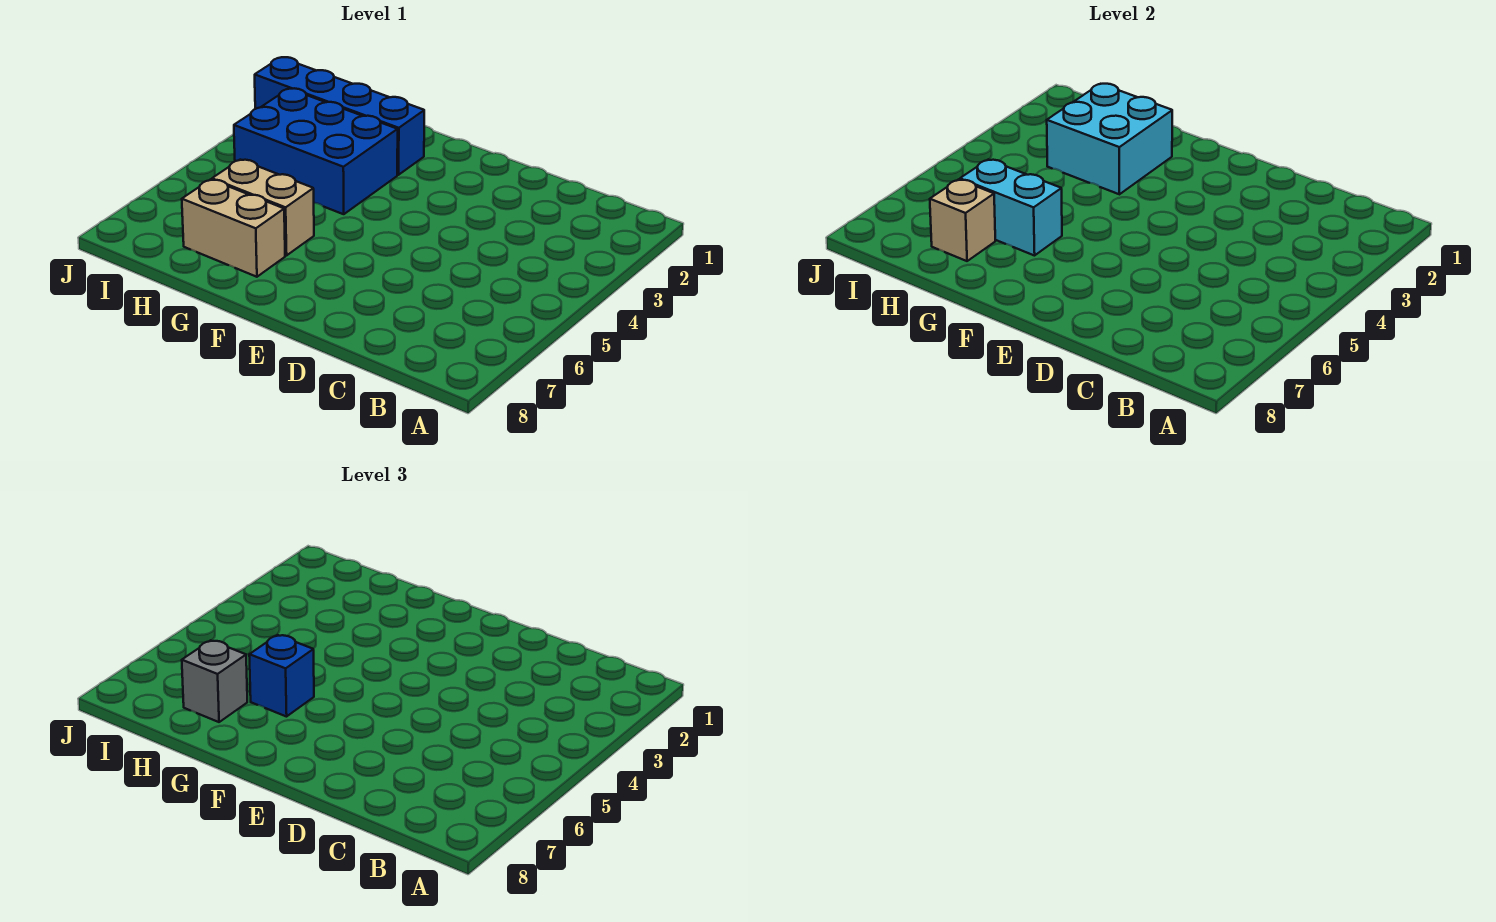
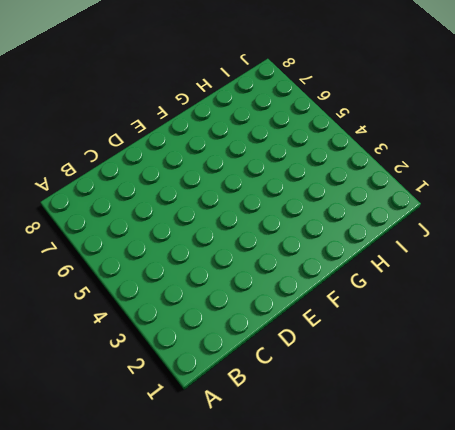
none -> blue brick G2:J2 level 1
none -> blue brick G3:I4 level 1

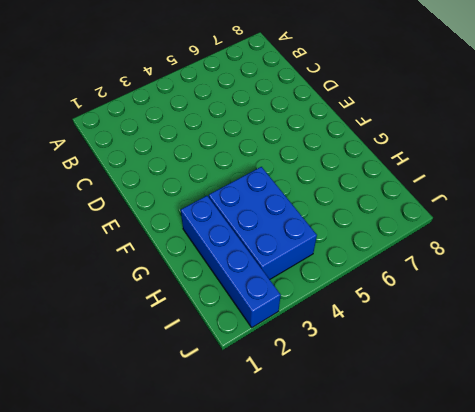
none -> tan brick G6:H6 level 1
none -> tan brick G7:H7 level 1

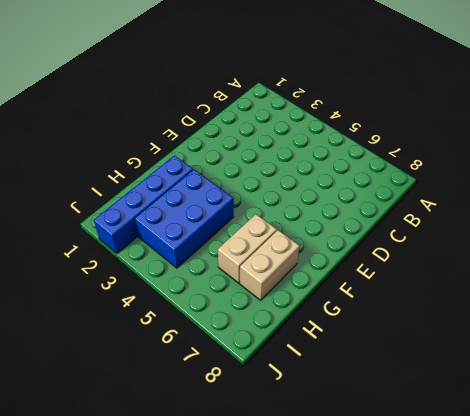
none -> cyan brick G2:H3 level 2
none -> cyan brick G6:H6 level 2

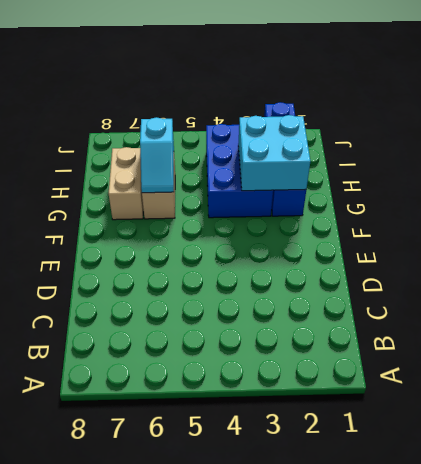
cyan slope G6:H6 level 2 top H -> cyan brick G6:H6 level 2
none -> tan brick H7 level 2
none -> blue brick G6 level 3

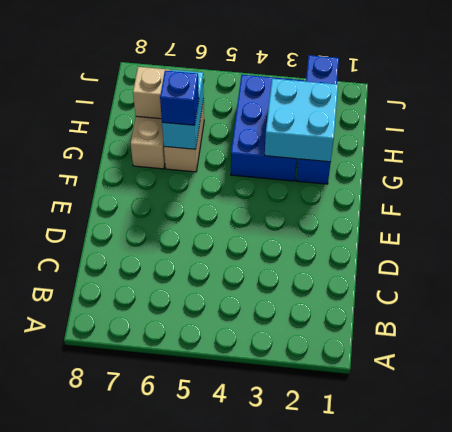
none -> grey brick H7 level 3

